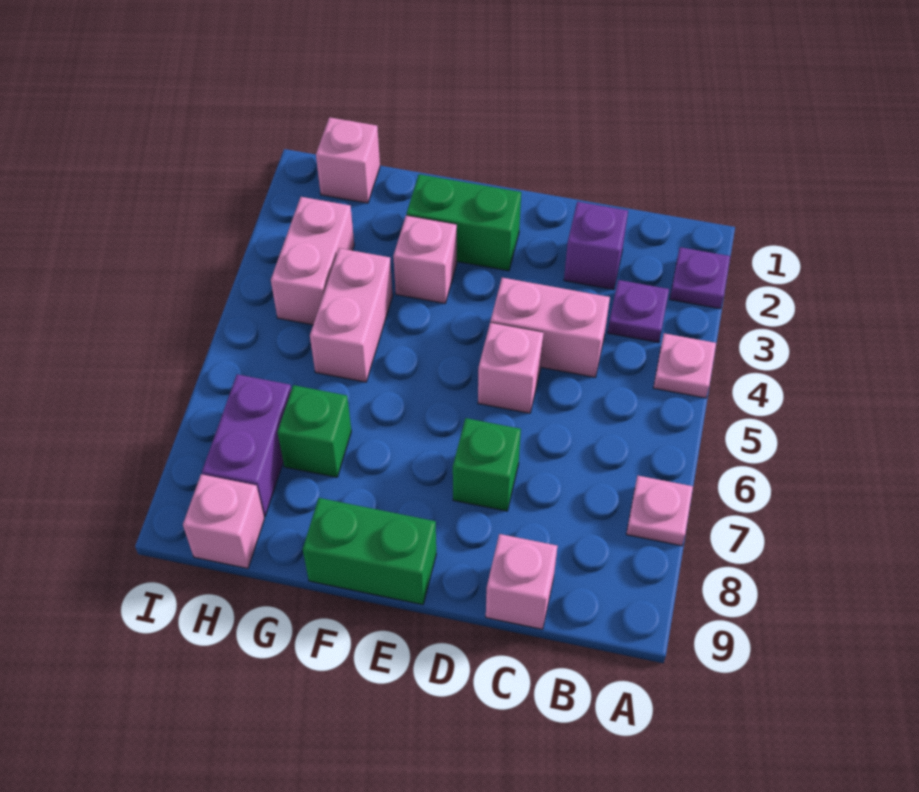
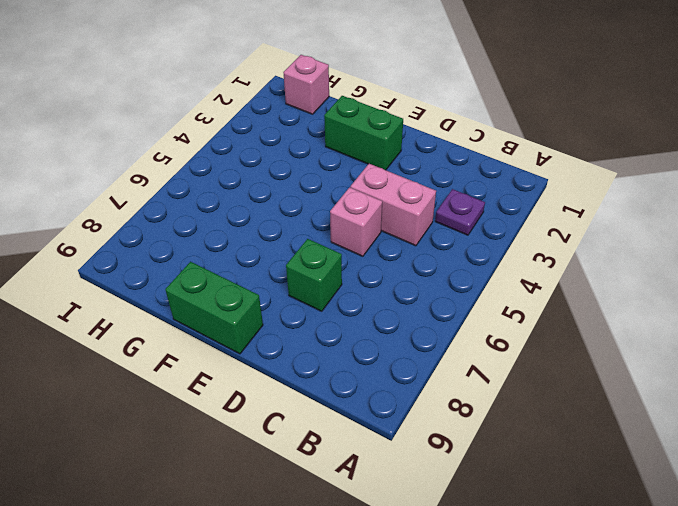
none -> purple plate A2 level 1
none -> pink plate A4 level 1
none -> pink plate A7 level 1

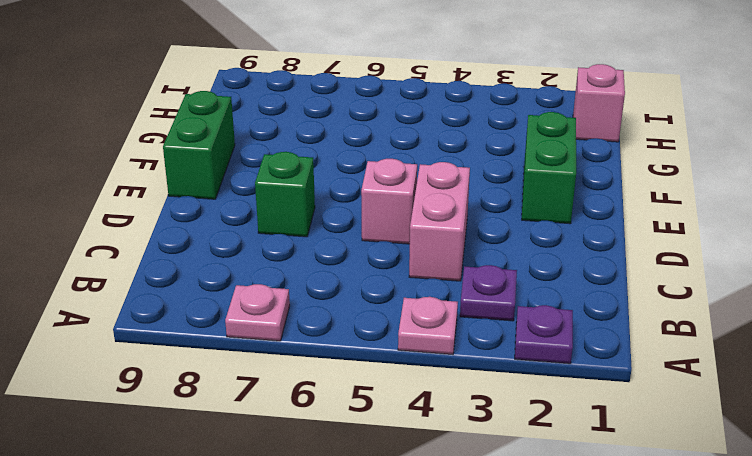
none -> purple brick C2 level 1
none -> pink brick C9 level 1
none -> pink brick F3 level 1

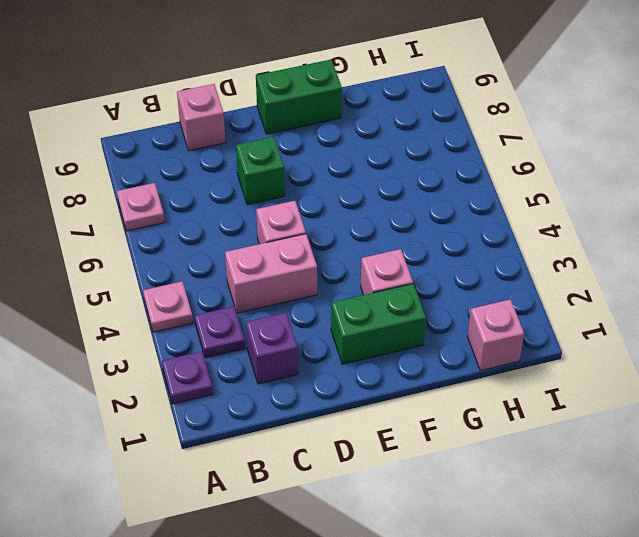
none -> pink brick G4:G5 level 1
none -> green brick G7 level 1
none -> pink brick H3:H4 level 1

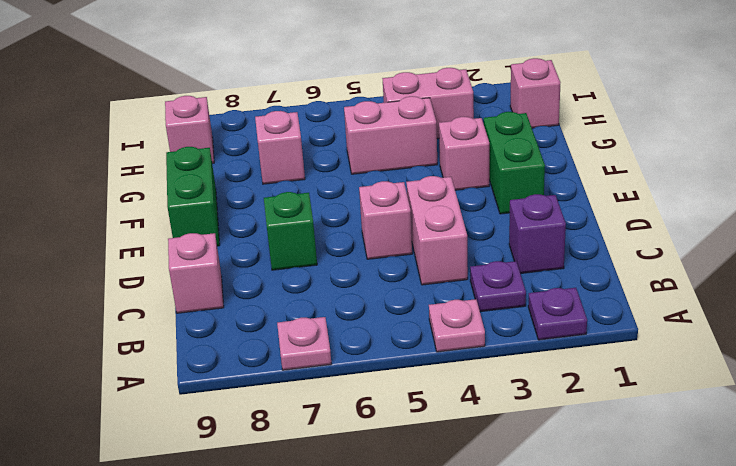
pink brick G7 level 1 -> green brick G7 level 1
none -> purple brick H7:H8 level 1

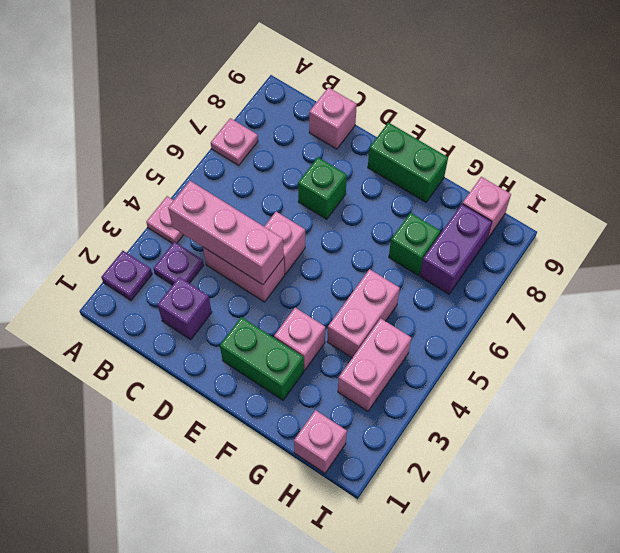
pink brick B4:D4 level 2 -> none

